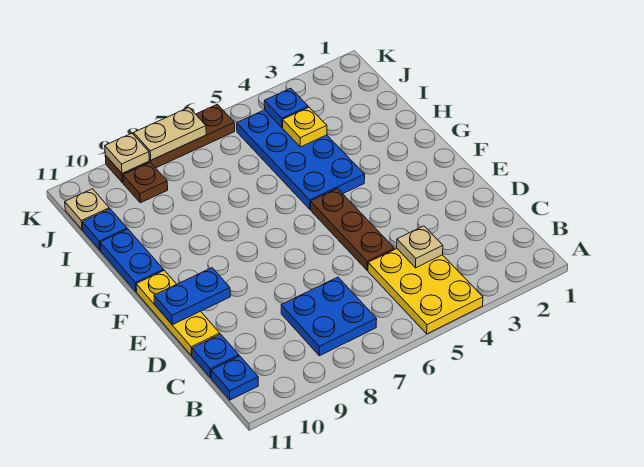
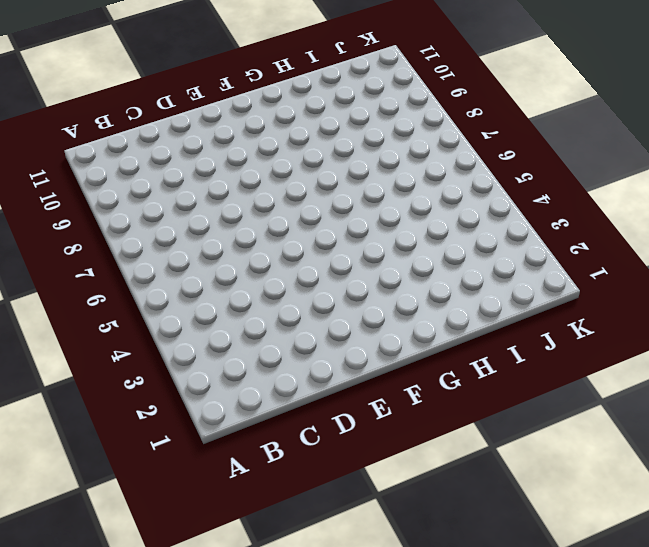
none -> yellow plate A4:C5 level 1
none -> blue plate B7:C8 level 1
none -> blue plate B11 level 1

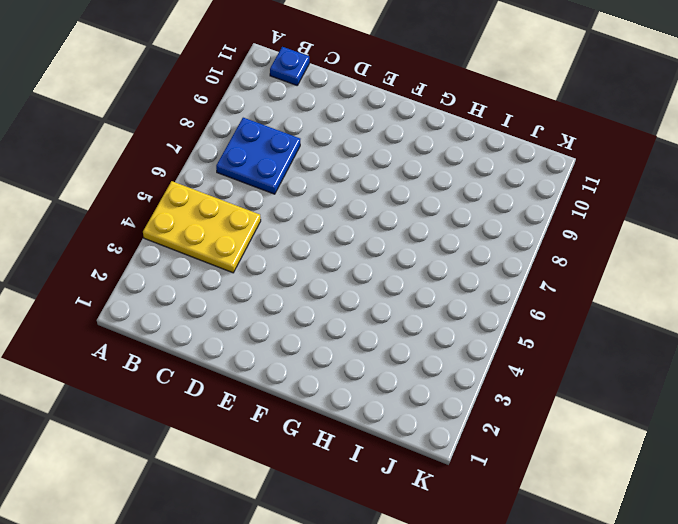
none -> blue plate C11 level 1
none -> brown plate D5:F5 level 1
none -> yellow plate D11:F11 level 1

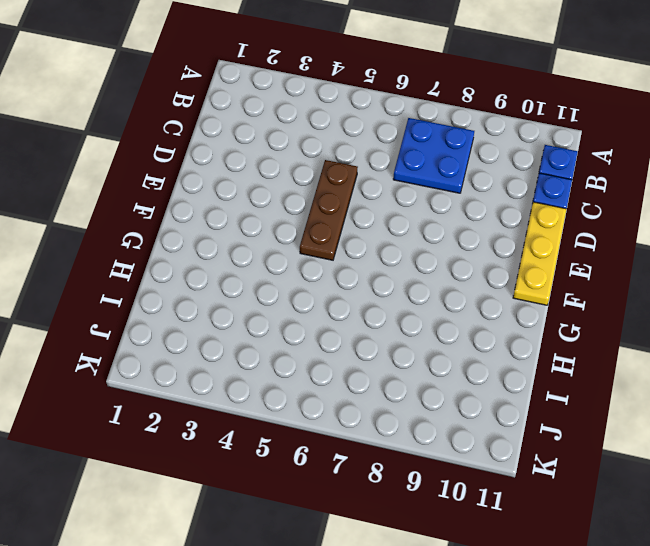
none -> yellow plate A4:C5 level 1
none -> blue plate G4:J5 level 1
none -> blue plate G11:H11 level 1

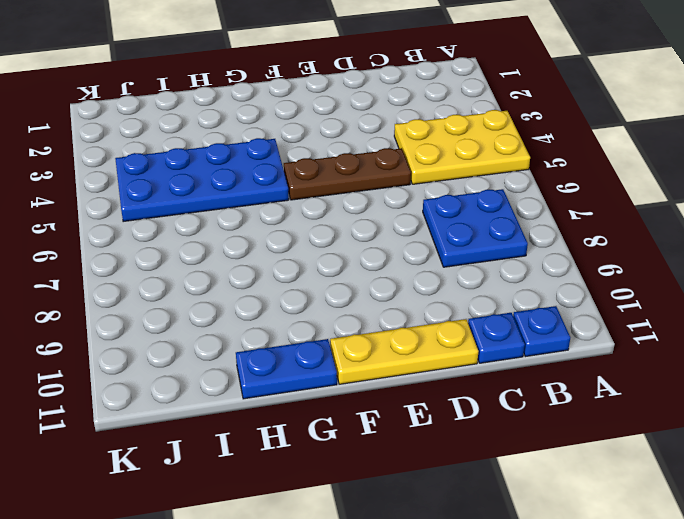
none -> blue plate I11 level 1
none -> brown plate J9 level 1
none -> tan plate J11 level 1

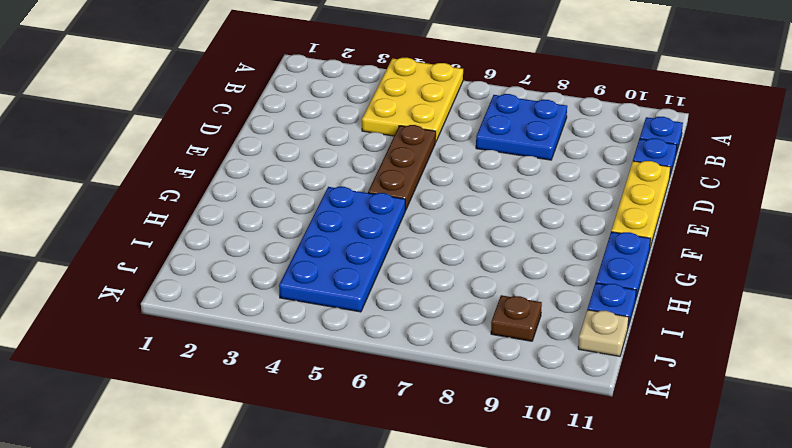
none -> brown plate K6:K9 level 1
none -> tan plate C4 level 2
none -> blue plate E10:E11 level 2

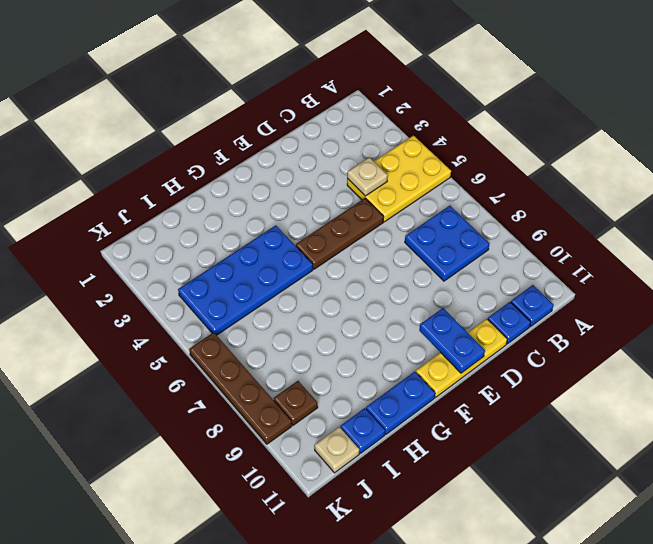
none -> yellow plate I4 level 2
none -> blue plate J4 level 2
none -> tan plate K7:K8 level 2

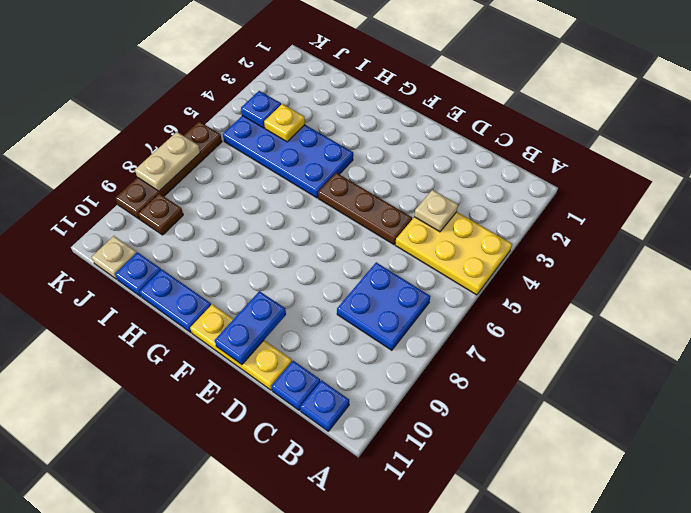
none -> tan plate K9 level 2

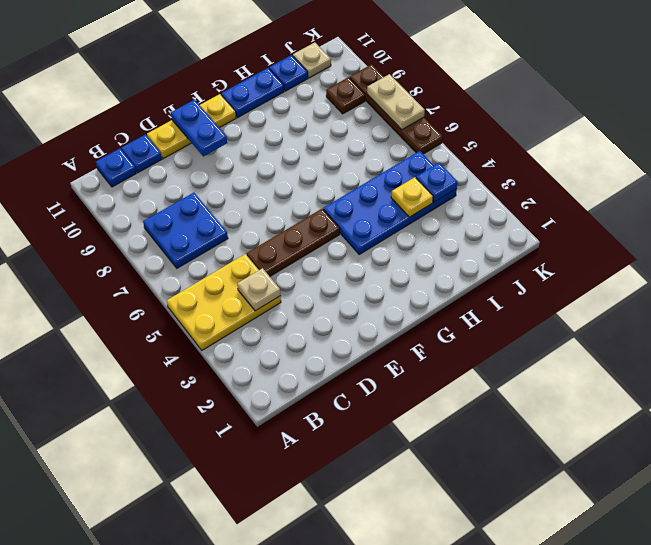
none -> tan plate K9 level 2

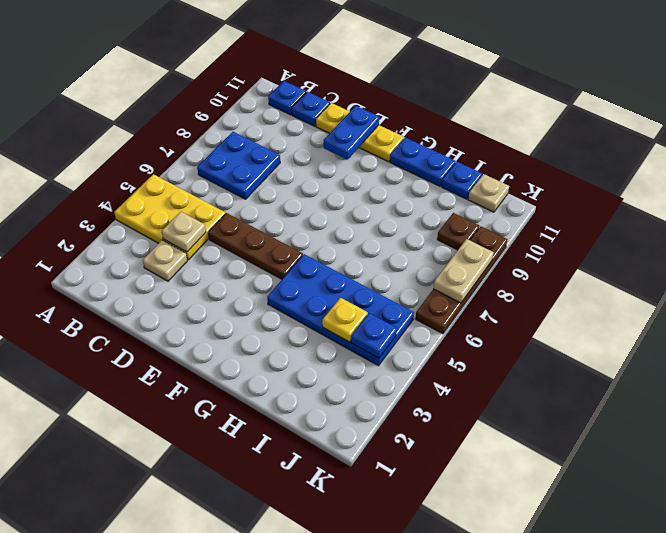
tan plate C3 level 1 -> tan plate K9 level 2

